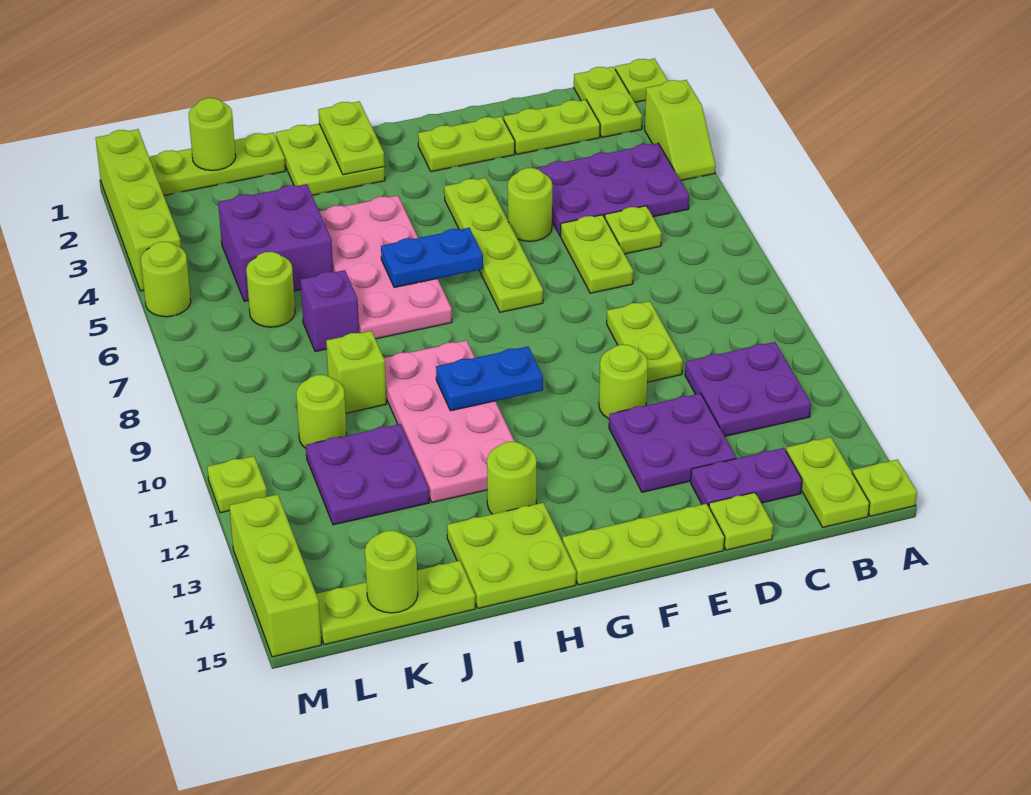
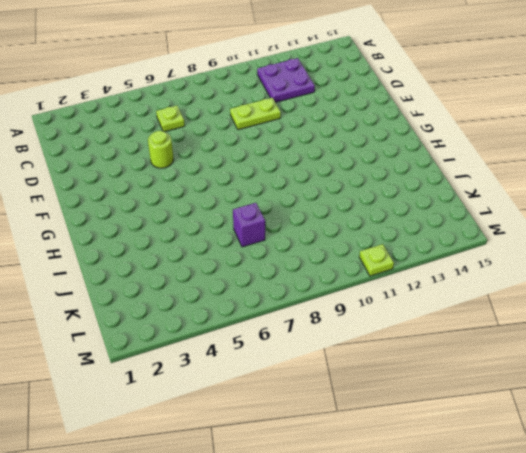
none -> lime plate A1 level 1
none -> lime slope A3:A4 level 1 top 3
none -> lime plate A15 level 1
none -> lime plate B1:B2 level 1

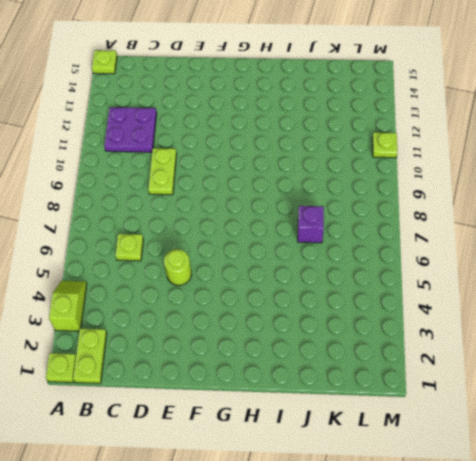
none -> purple plate B4:D5 level 1
none -> lime plate B14:B15 level 1
none -> lime plate C2:D2 level 1
none -> purple plate C14:D14 level 1

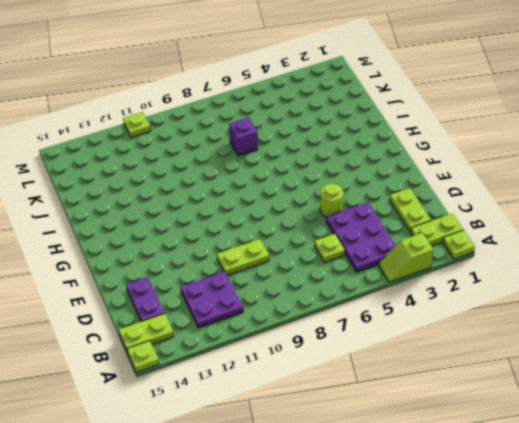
none -> lime plate D6:D7 level 1
none -> purple plate D12:E13 level 1
none -> lime plate D15 level 1
none -> lime plate E2:F2 level 1

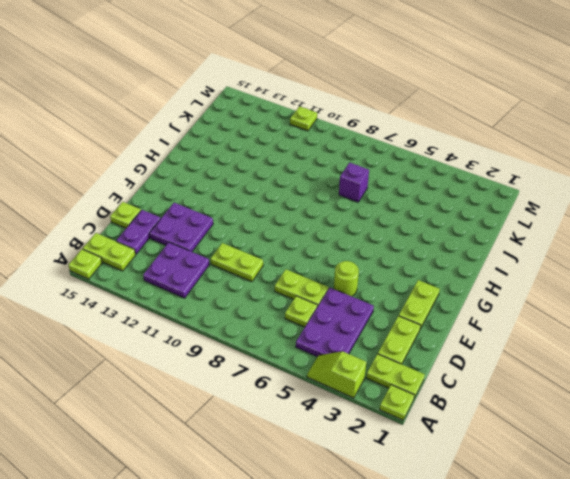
none -> lime round brick E11 level 1
none -> lime plate E15:G15 level 1
none -> lime plate F4:F7 level 1
none -> lime plate H1:I2 level 1

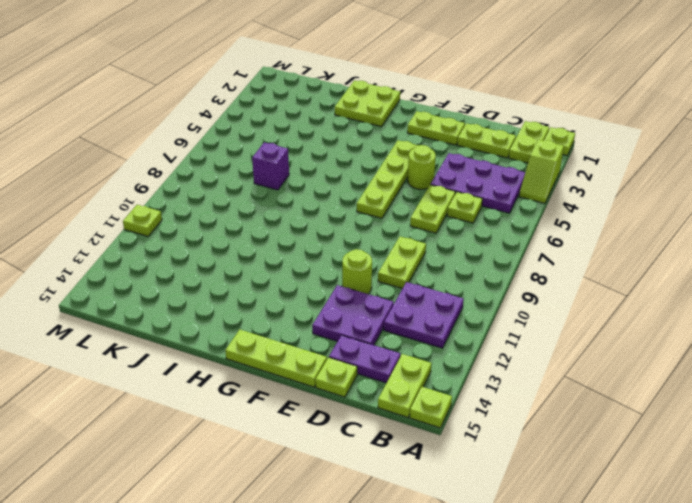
none -> pink plate H4:I7 level 1
none -> pink plate H9:I12 level 1
none -> lime round brick H13 level 1
none -> lime plate H14:I15 level 1

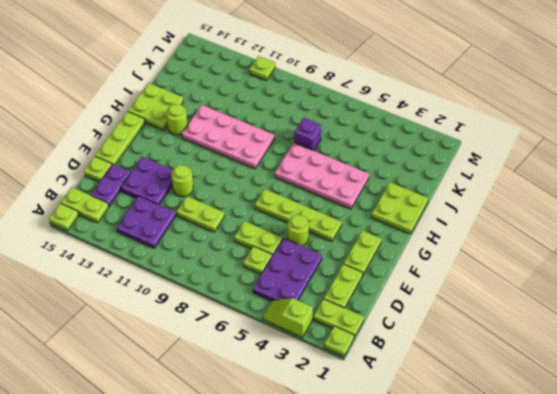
none -> lime plate J1:L1 level 1
none -> purple brick J4:K5 level 1
none -> lime brick J9 level 1
none -> purple plate J11:K12 level 1

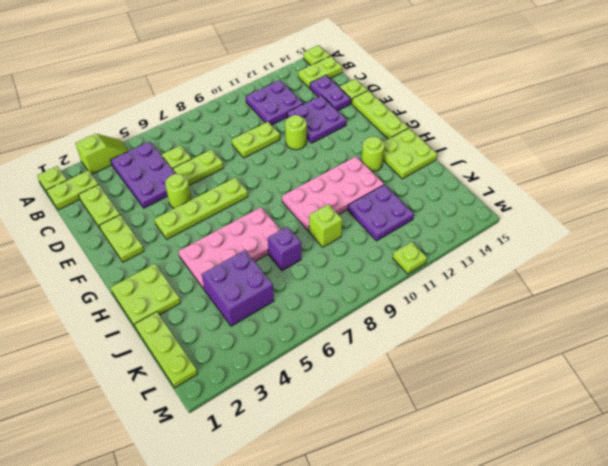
none -> lime plate J15:L15 level 1
none -> lime round brick K6 level 1
none -> lime round brick K10 level 1
none -> lime brick M1:M4 level 1

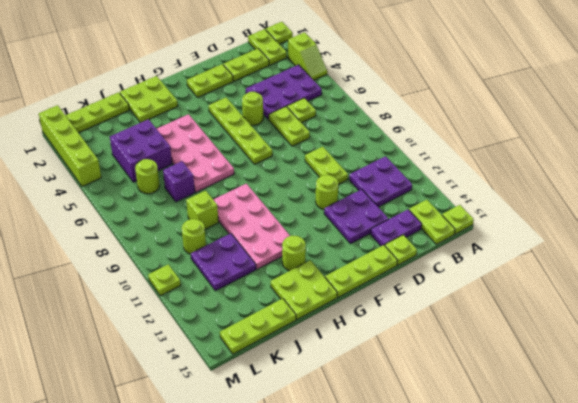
none -> lime round brick M5 level 1
none -> lime brick M13:M15 level 1
none -> blue plate G6:H6 level 2
none -> blue plate G10:H10 level 2

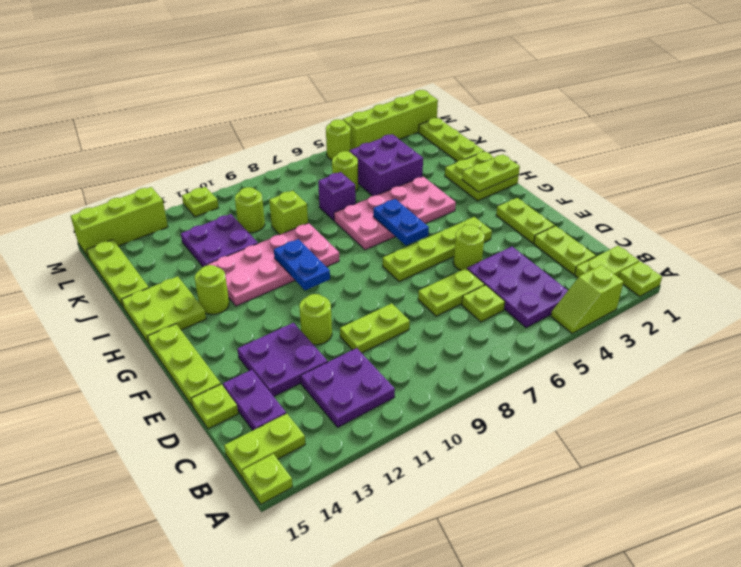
none -> lime round brick K1 level 2
none -> lime round brick K15 level 2

